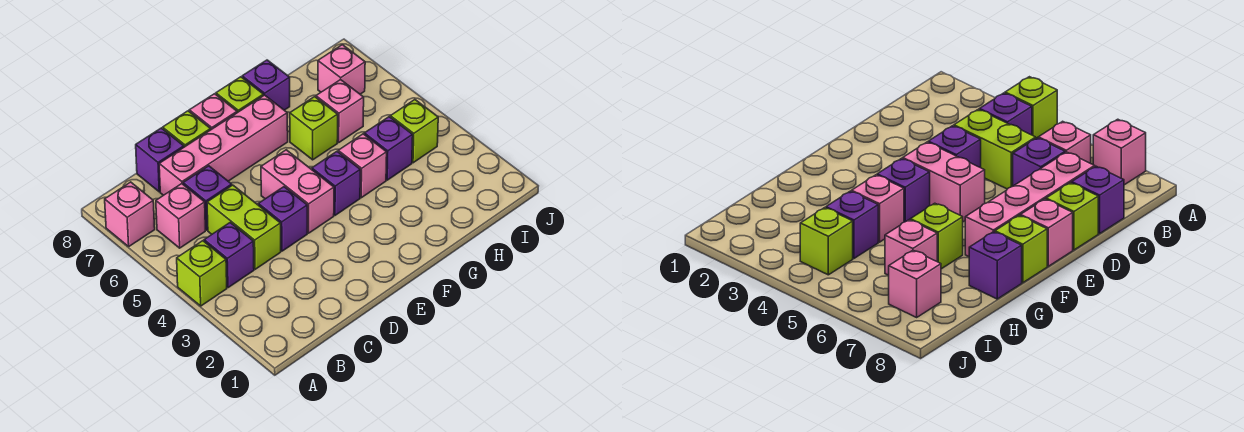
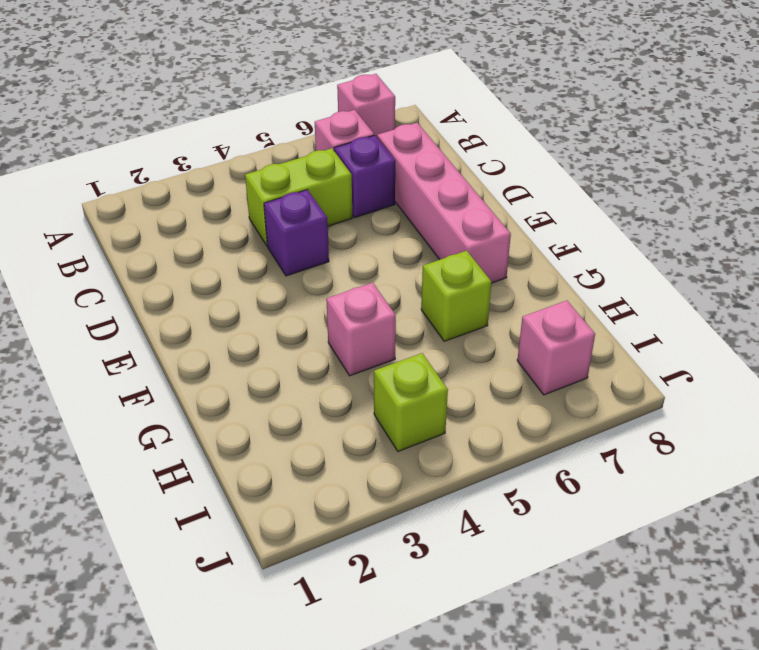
none -> lime brick A4 level 1
none -> purple brick B4 level 1
none -> purple brick C8 level 1

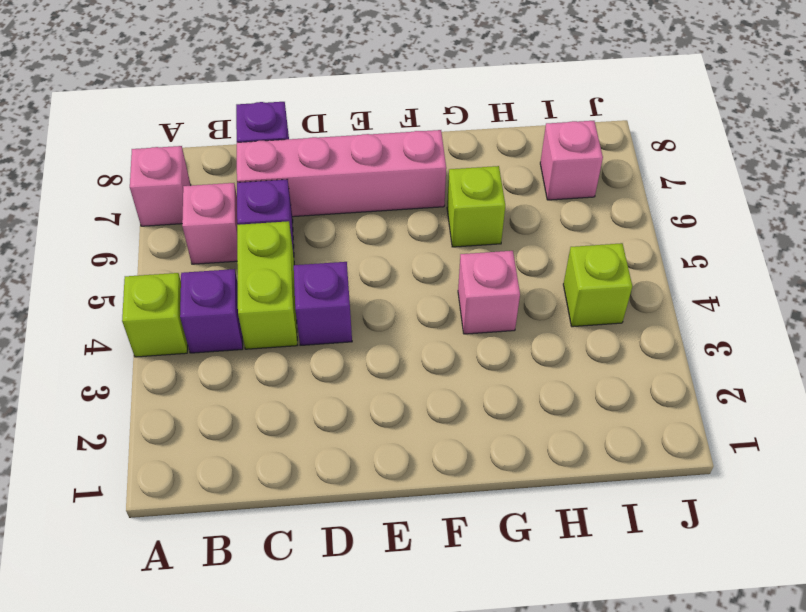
none -> lime brick D8 level 1
none -> pink brick E4:E5 level 1
none -> pink brick E8 level 1

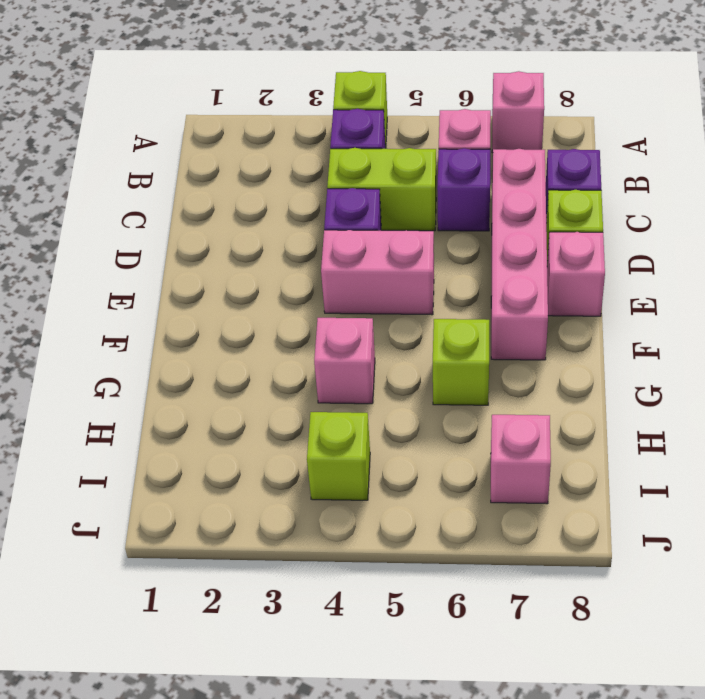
none -> purple brick F4 level 1
none -> lime brick F8 level 1
none -> purple brick G8 level 1

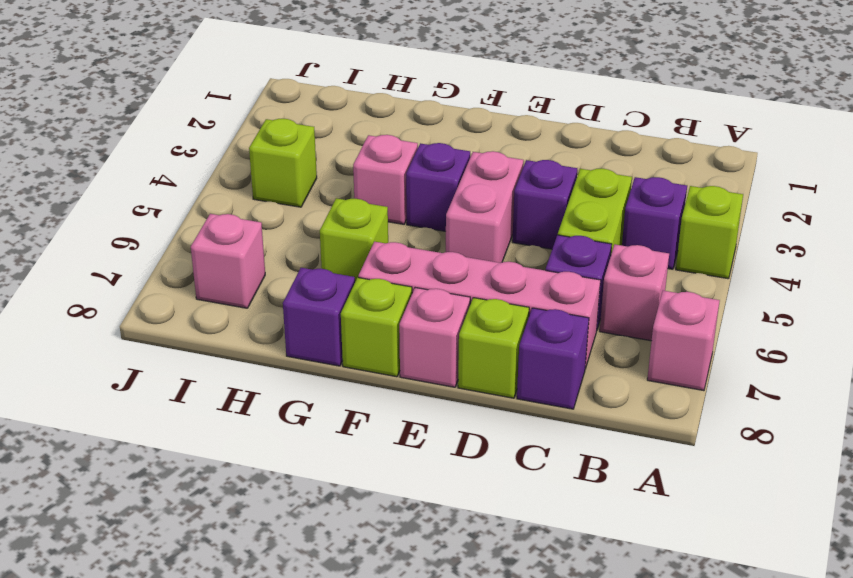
none -> purple brick H4 level 1
none -> pink brick H6 level 1

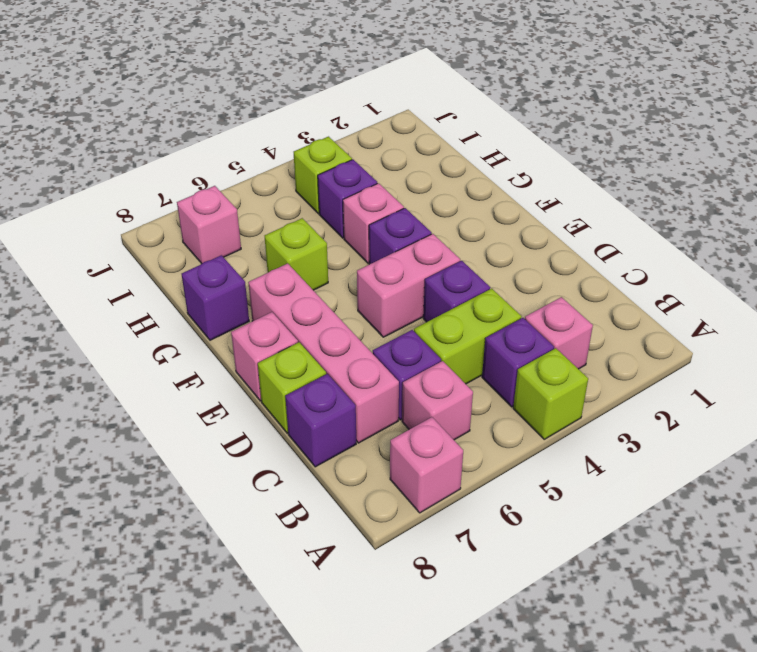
pink brick B3 level 1 -> pink brick H6 level 1
none -> lime brick F8 level 1

